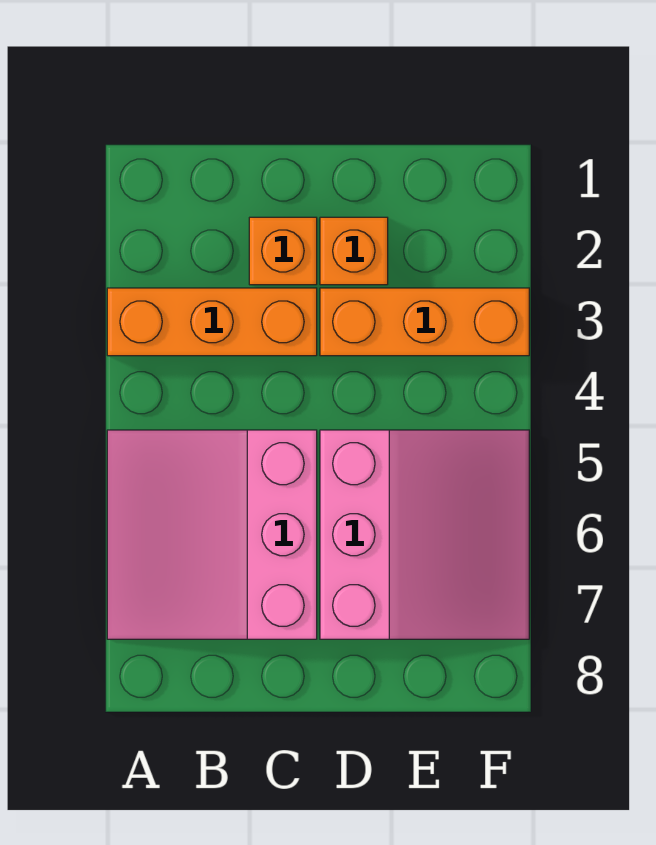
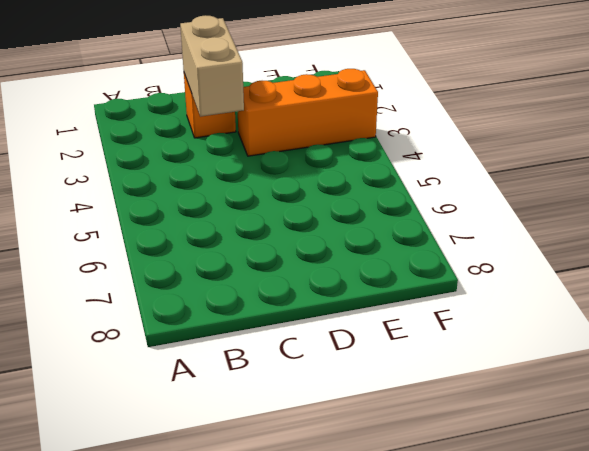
tan brick C2:C3 level 2 -> none
none -> orange brick A3:C3 level 1
none -> pink slope A5:C7 level 1 top C

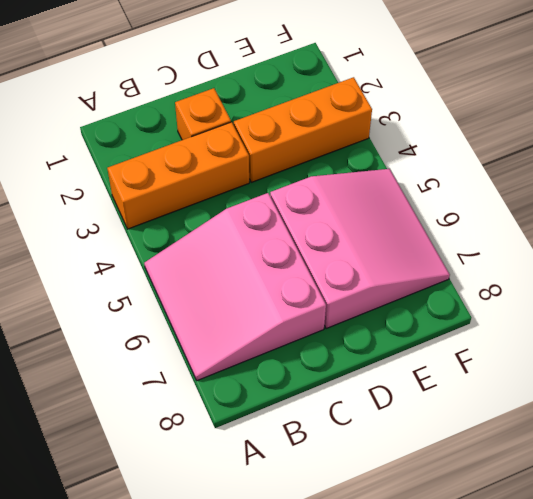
none -> orange brick D2 level 1

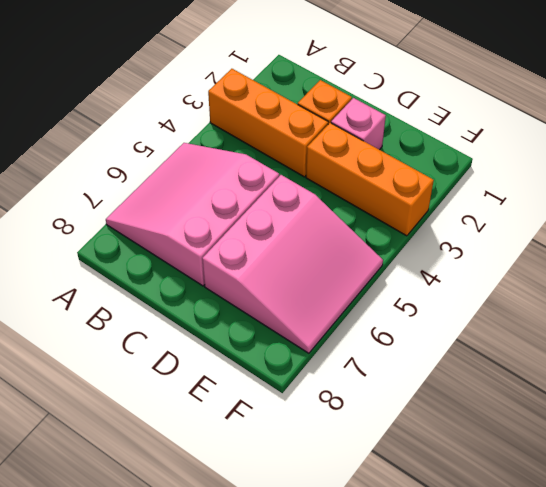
pink brick D2 level 1 -> orange brick D2 level 1

